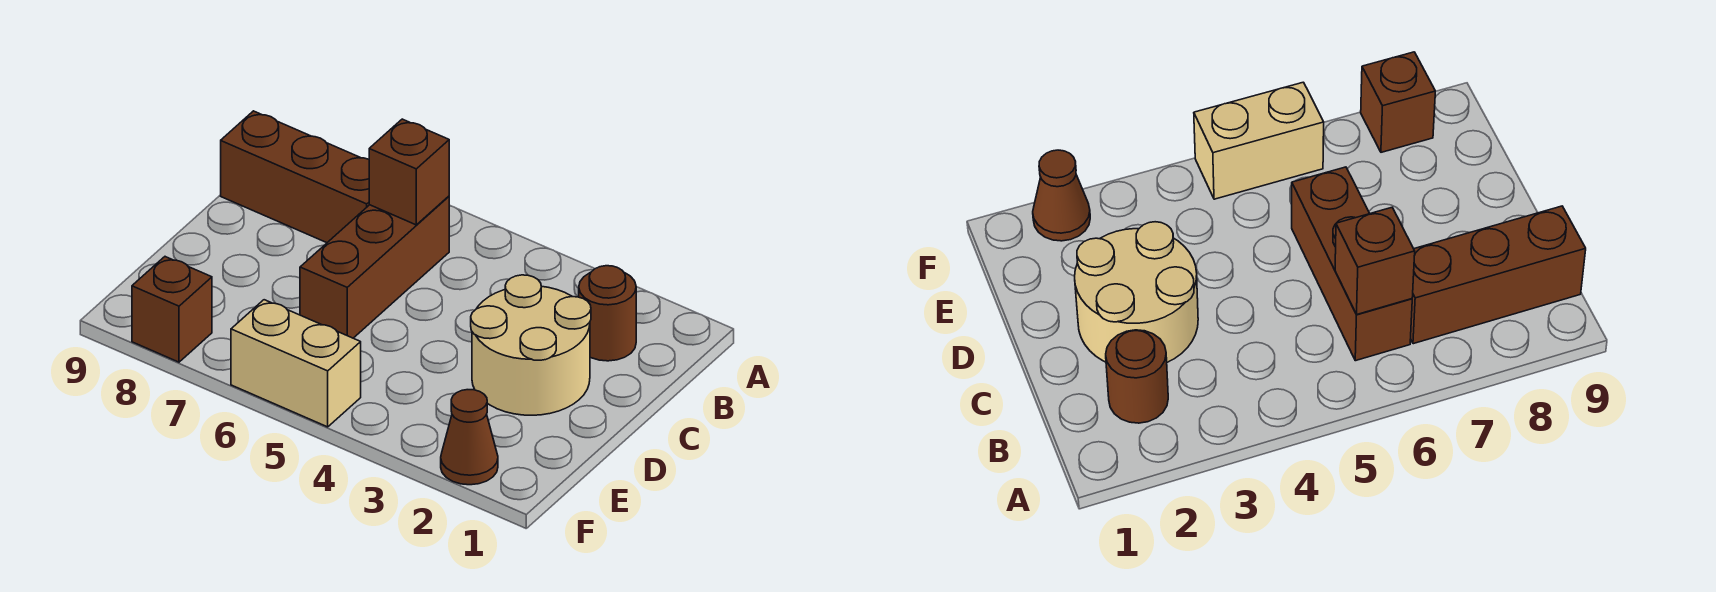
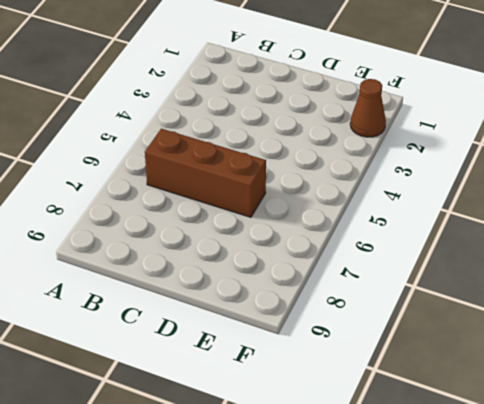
none -> brown round brick B2 level 1
none -> brown brick B7:B9 level 1

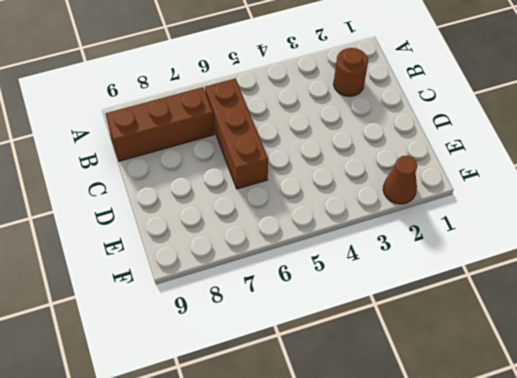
none -> tan round brick C2:D3 level 1
none -> tan brick F5:F6 level 1

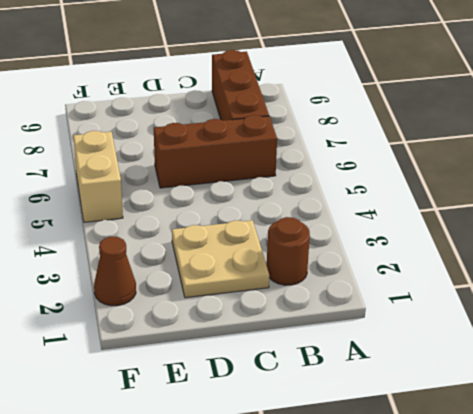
tan plate C2:D3 level 1 -> tan round brick C2:D3 level 1
none -> brown brick F8 level 1
none -> brown brick B6 level 2

